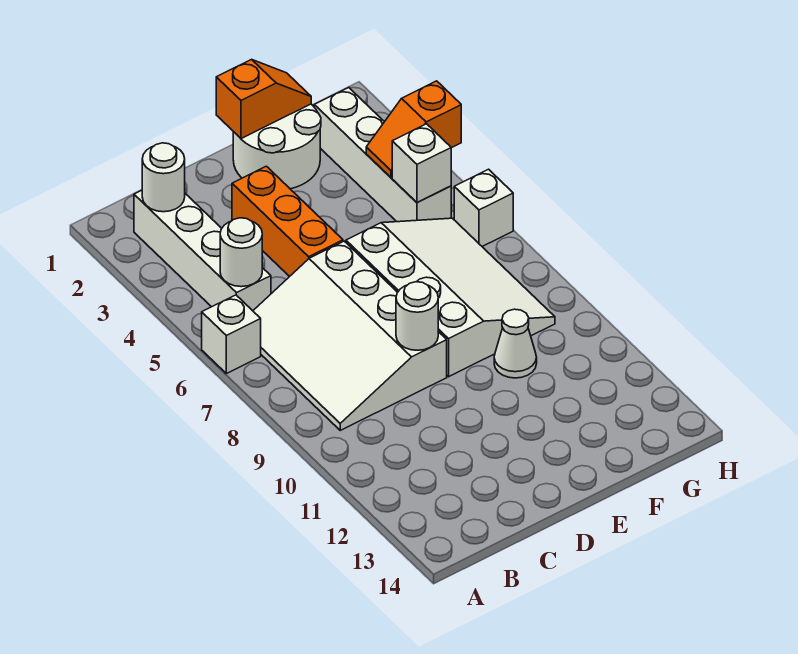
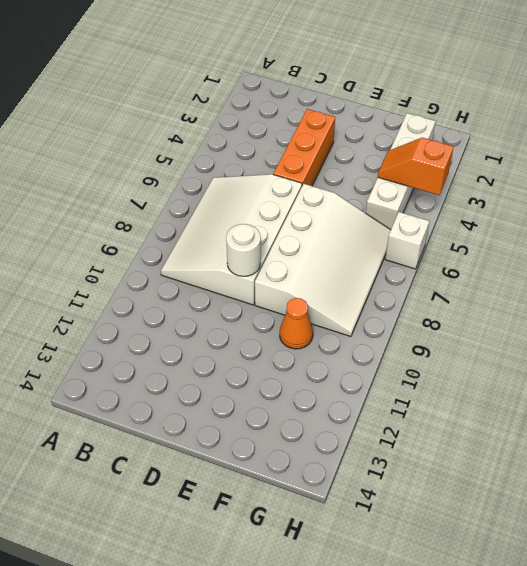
orange cone F10 level 1 -> white cone F10 level 1
none -> white brick A6 level 1
none -> white brick B2:B5 level 1
none -> white round brick E1:F2 level 1

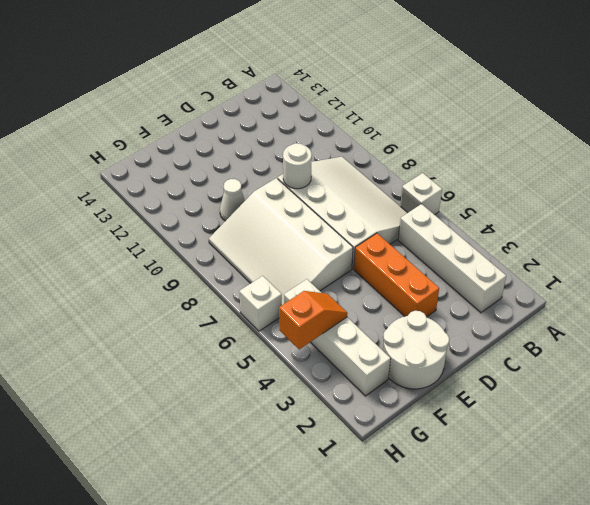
none -> white round brick B2 level 2
none -> white round brick B5 level 2
none -> orange slope E1:F1 level 2 top E

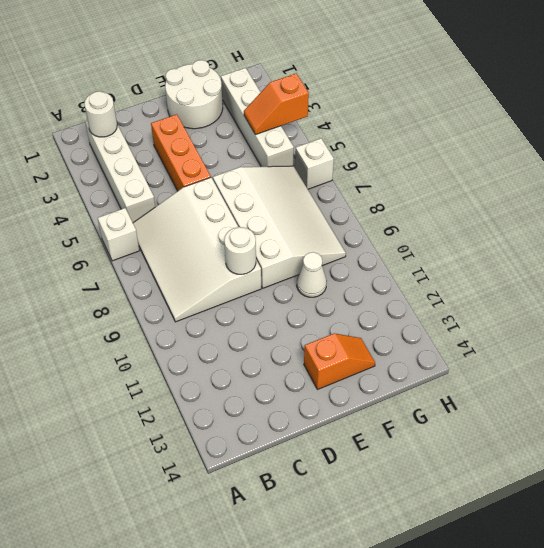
orange slope E13:F13 level 1 top E -> orange slope E1:F1 level 2 top E
none -> white round brick B5 level 2
none -> white brick G5 level 2

